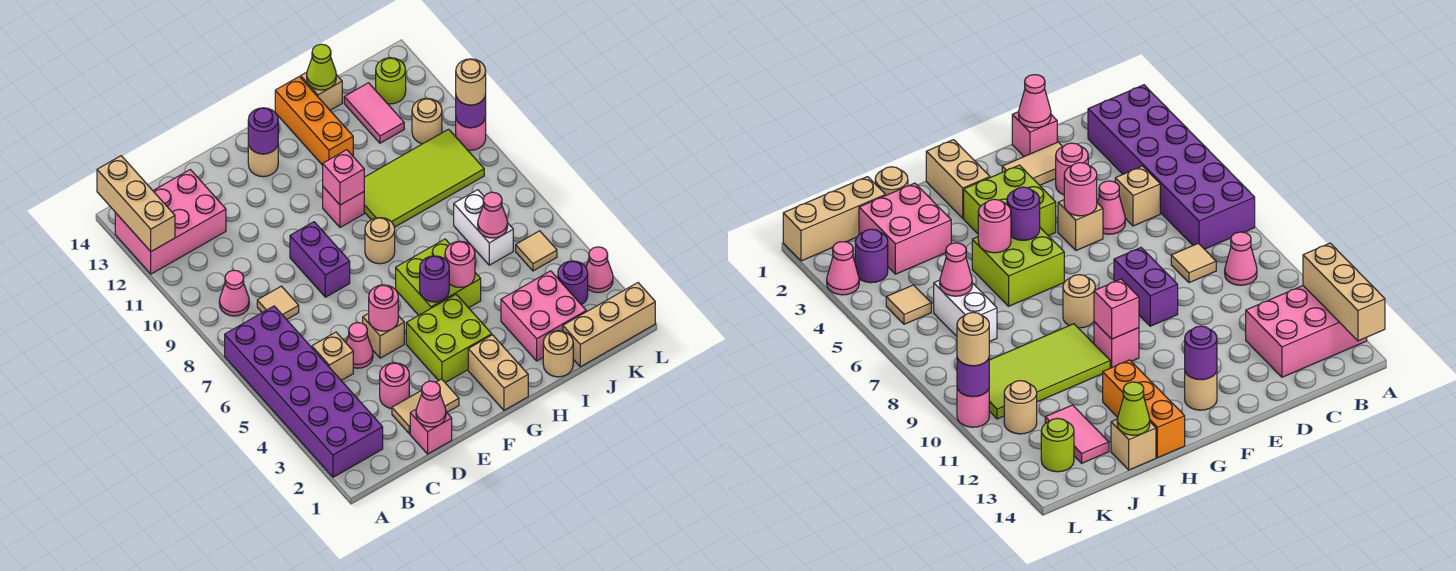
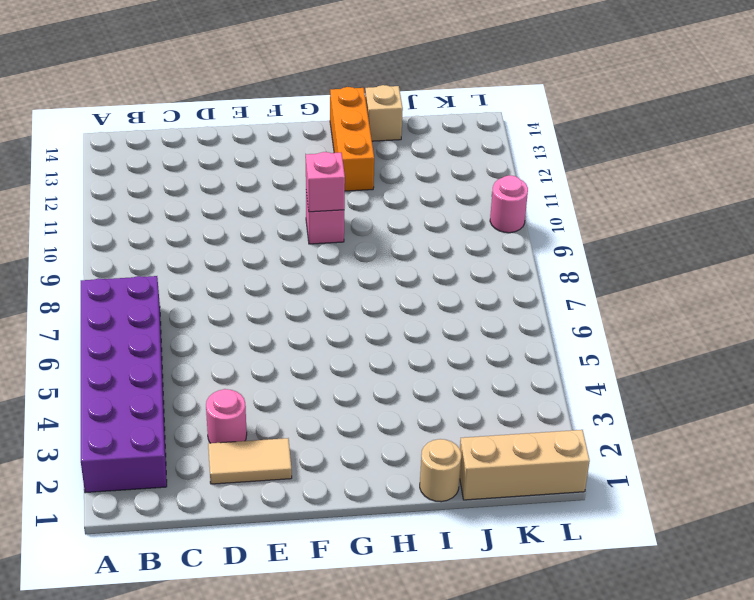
none -> pink brick A12:C13 level 1
none -> pink cone B9 level 1
none -> tan brick C5 level 1
none -> tan tile C8 level 1

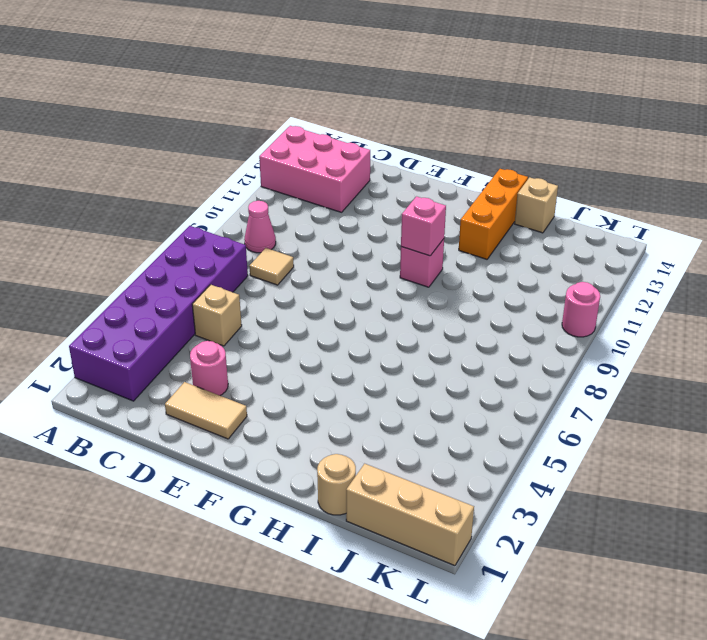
none -> pink brick D1 level 1
none -> pink cone D5 level 1
none -> tan brick E5 level 1
none -> purple brick E8:E9 level 1

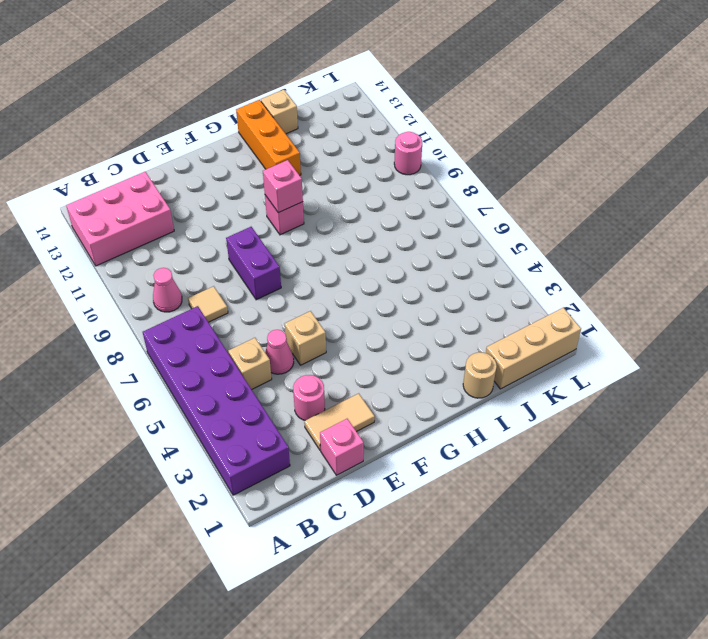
none -> lime brick F3:G4 level 1
none -> tan round brick F13 level 1
none -> tan brick G1:G2 level 1
none -> lime brick G5:H6 level 1

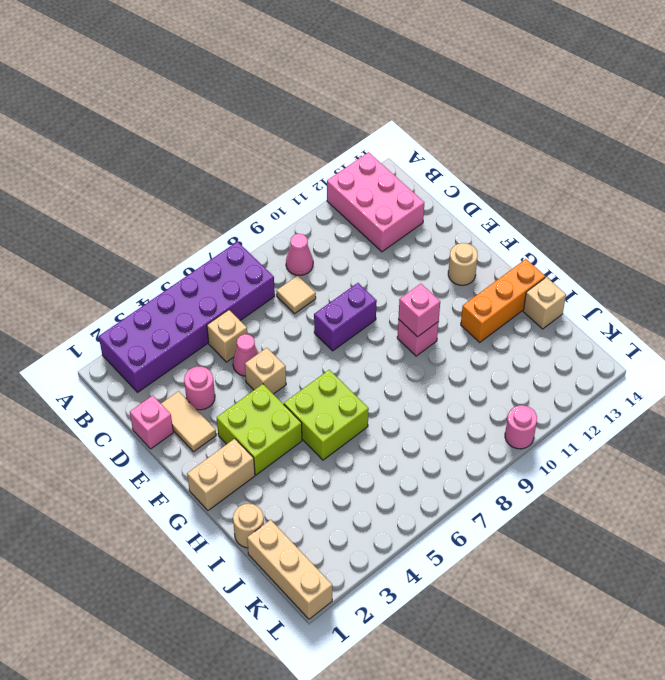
none -> tan round brick G8 level 1
none -> lime tile H9:K10 level 1
none -> pink brick I2:J3 level 1
none -> white brick J6:J7 level 1

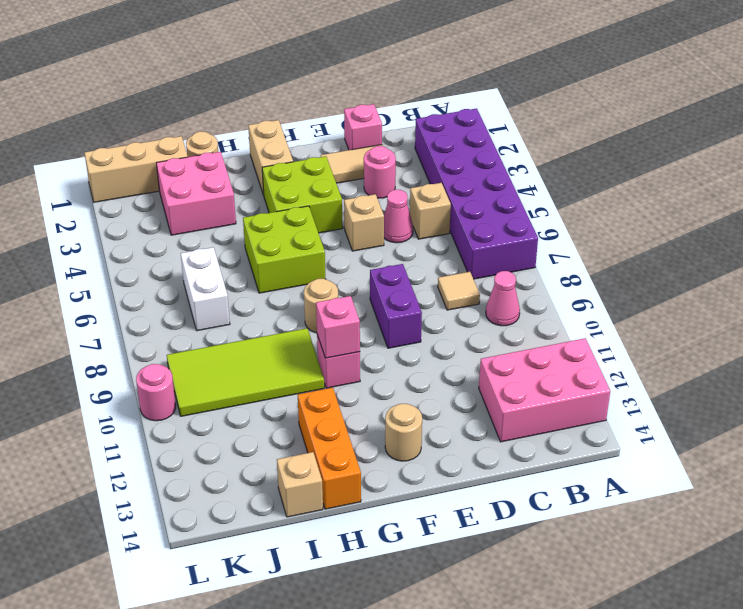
none -> pink tile J12:J13 level 1
none -> purple round brick K3 level 1
none -> tan tile K5 level 1
none -> tan round brick K11 level 1

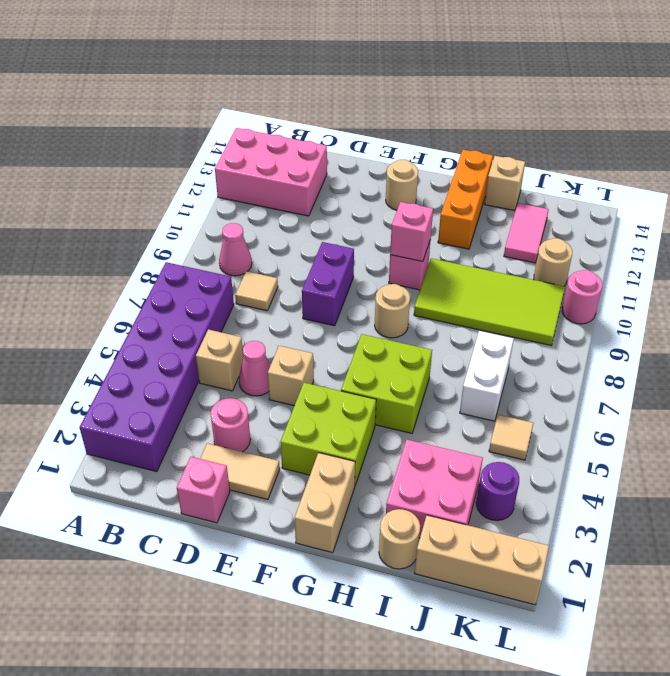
none -> lime round brick K13 level 1
none -> pink cone L3 level 1
none -> tan brick A12:A14 level 2
none -> pink cone D1 level 2

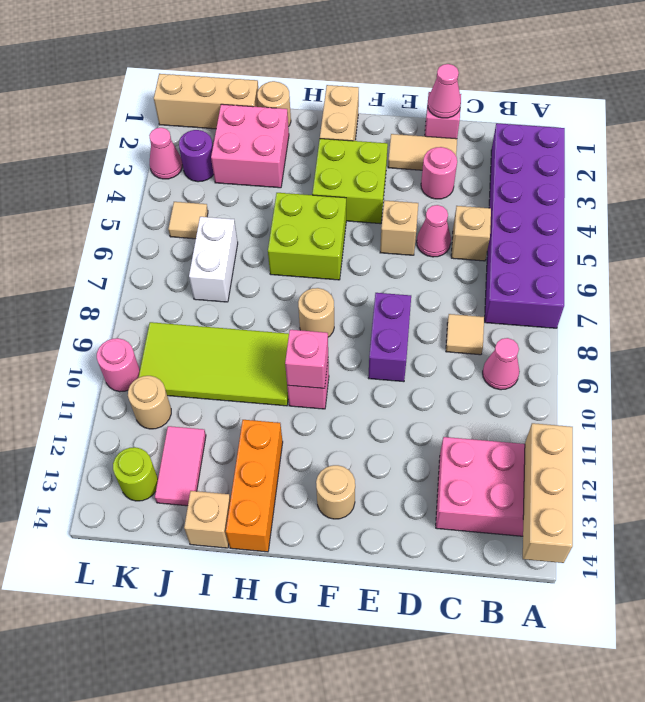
none -> pink round brick E5 level 2
none -> purple round brick F13 level 2
none -> purple round brick G5 level 2
none -> pink round brick H5 level 2

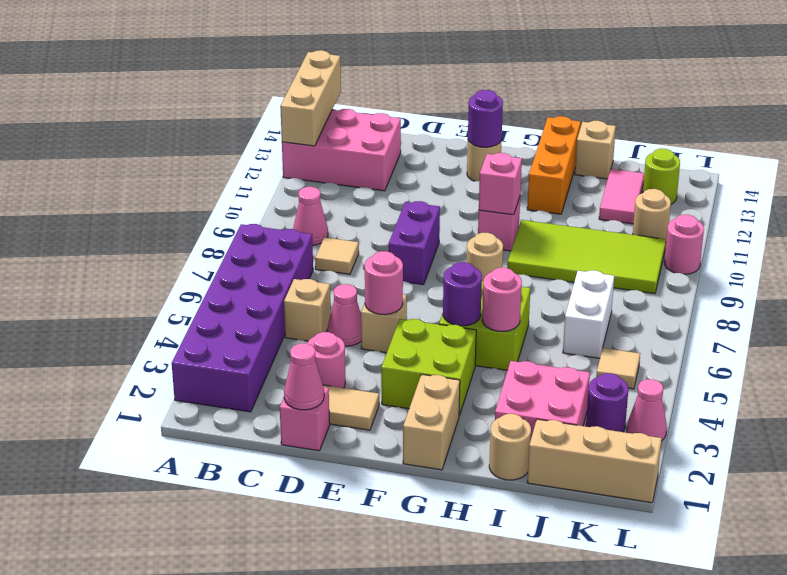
none -> lime cone I14 level 2
none -> pink cone J6 level 2
none -> purple round brick L10 level 2
none -> tan round brick L10 level 3

